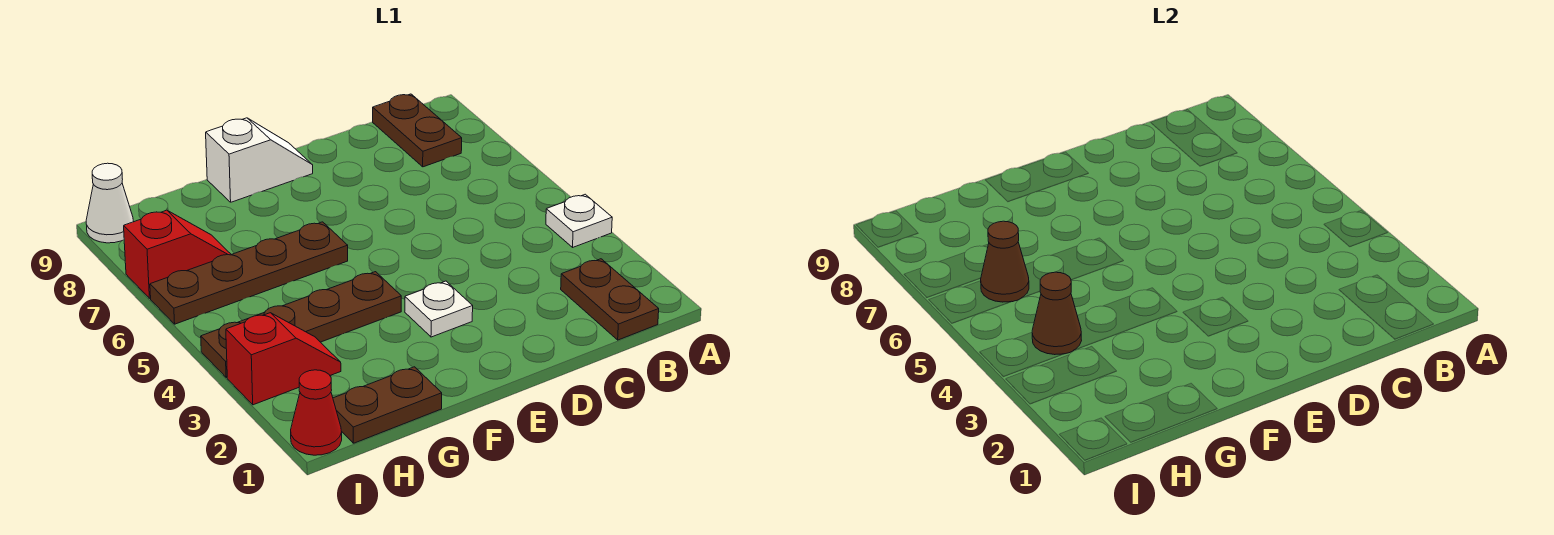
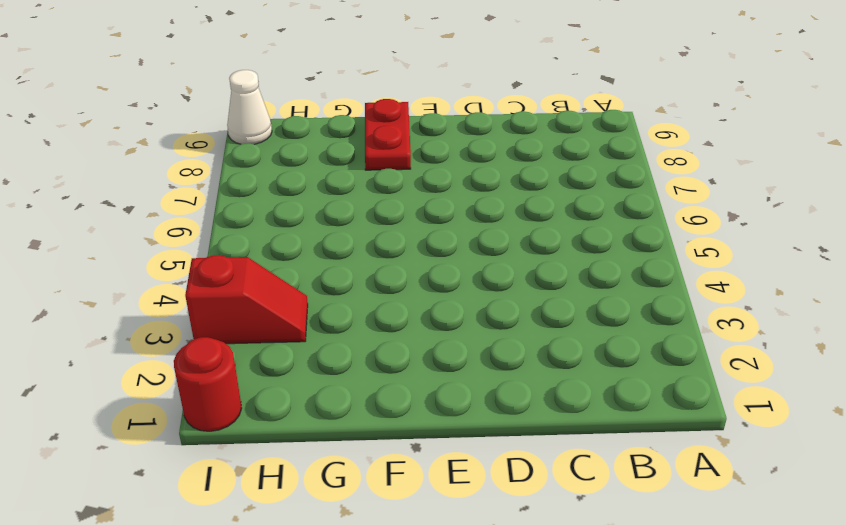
red plate F8:F9 level 1 -> white slope E9:F9 level 1 top F
red round brick I1 level 1 -> red cone I1 level 1
none -> white plate A4 level 1
none -> brown plate B1:B2 level 1
none -> brown plate B8:B9 level 1

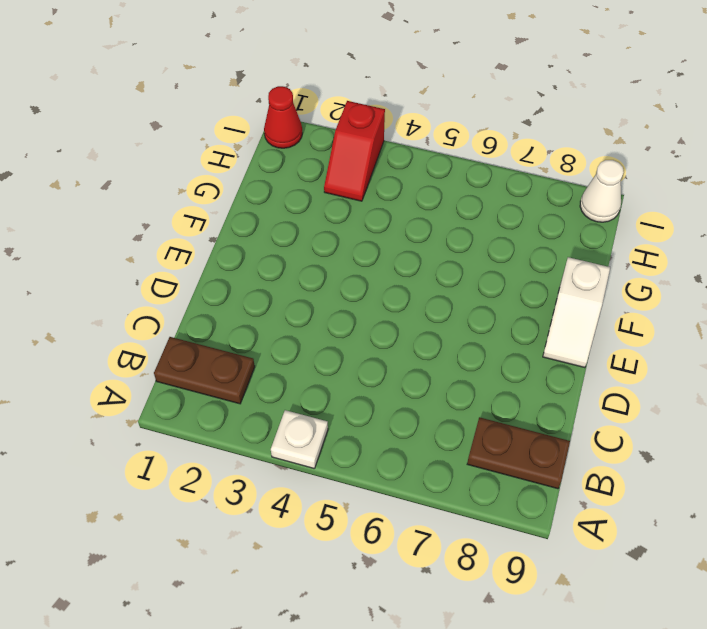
none -> white plate E3 level 1
none -> brown plate F4:I4 level 1
none -> brown plate F6:I6 level 1

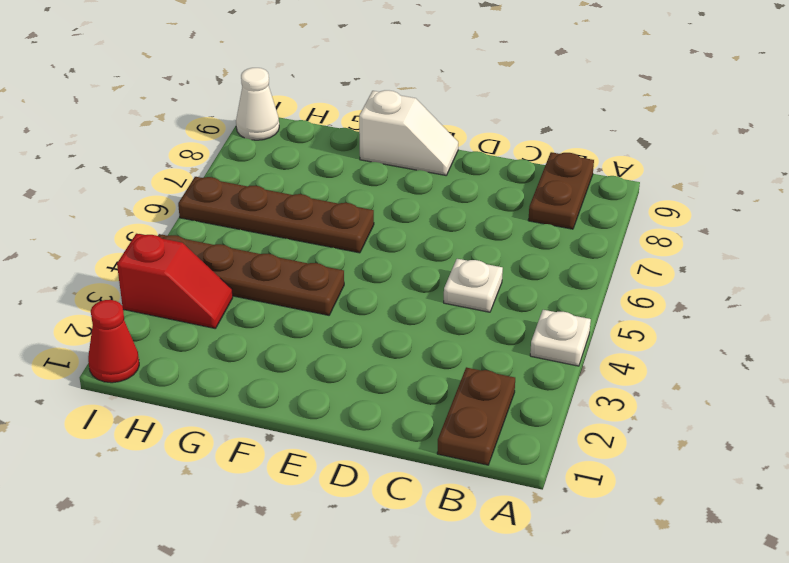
white plate C5 level 1 -> white plate E3 level 1
none -> brown plate G1:H1 level 1
none -> red slope H7:I7 level 1 top I
none -> brown cone H4 level 2

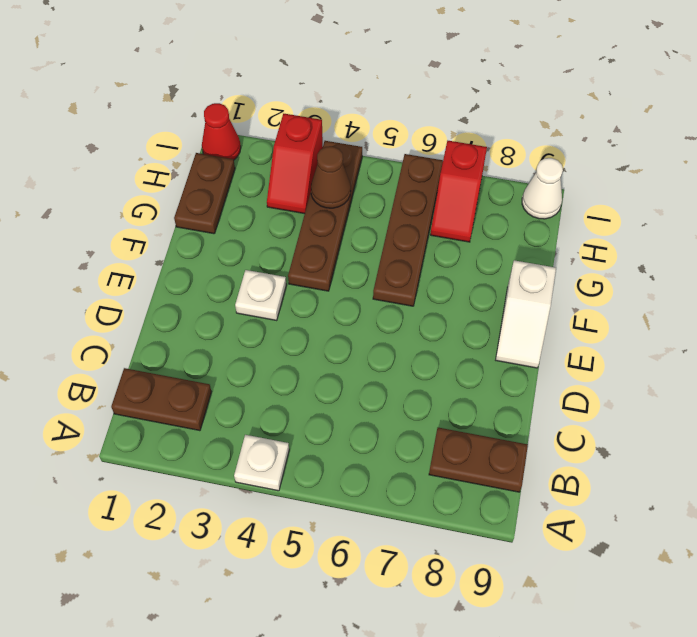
none -> brown cone H6 level 2

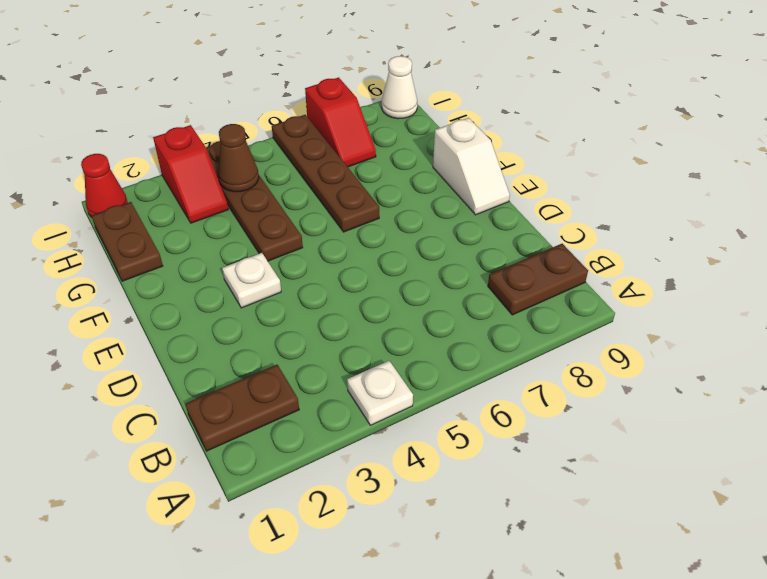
none -> brown cone H6 level 2

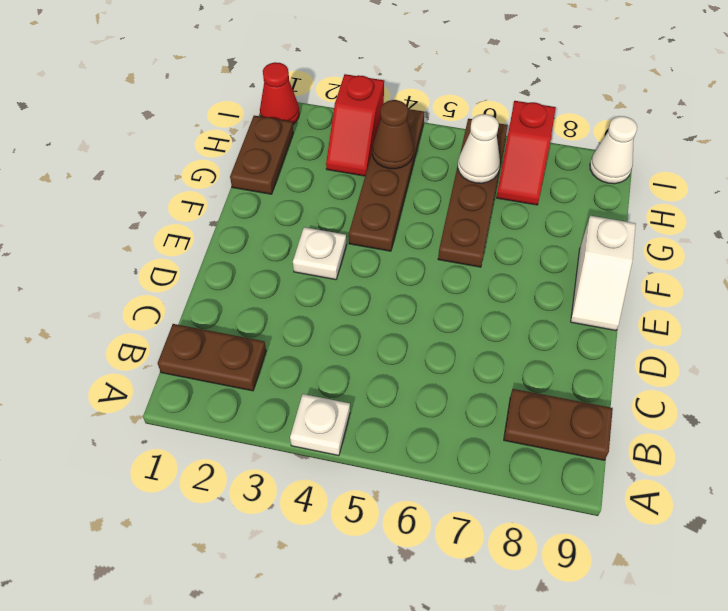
white cone H6 level 2 -> brown cone H6 level 2

